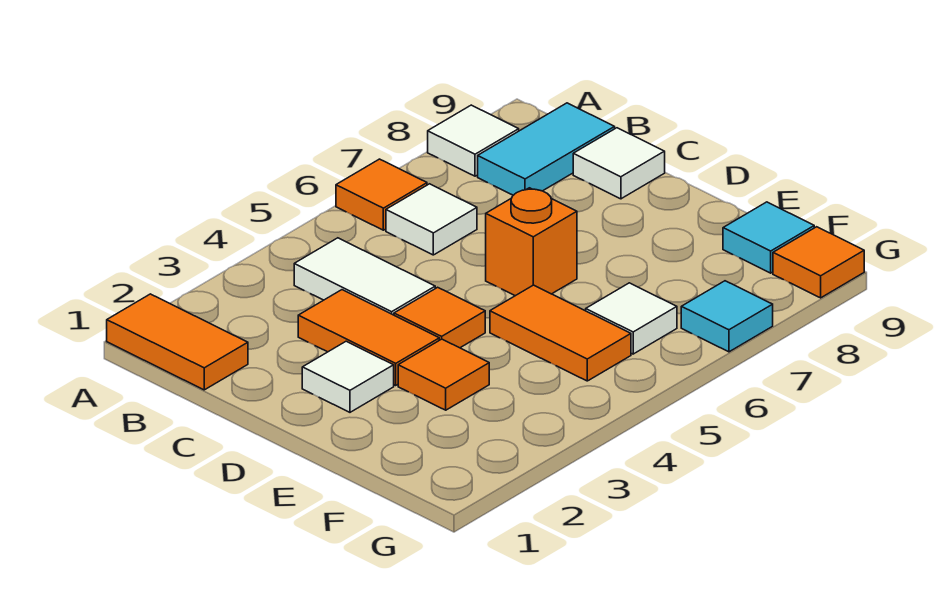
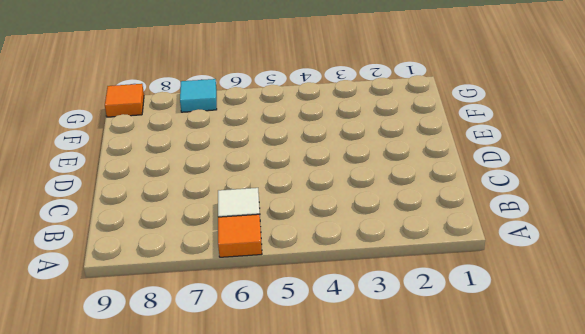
none -> orange tile A1:B1 level 1
none -> white tile A8 level 1
none -> white tile B4:C4 level 1

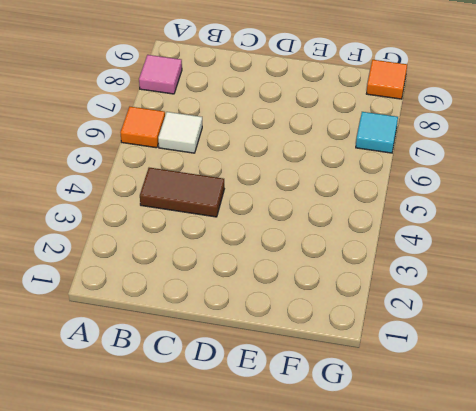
pink tile A8 level 1 -> white tile A8 level 1
brown tile B4:C4 level 1 -> white tile B4:C4 level 1
none -> orange tile A1:B1 level 1
none -> cyan tile B8:B9 level 1
none -> orange tile C3:D3 level 1

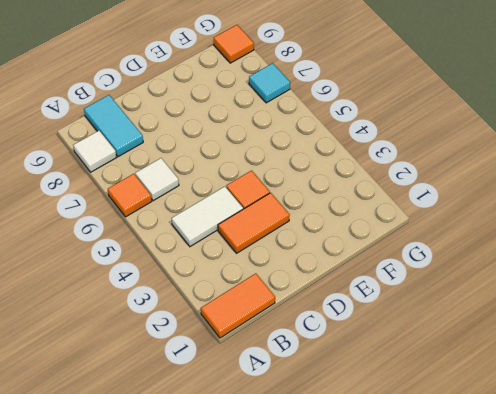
none -> white tile C9 level 1
none -> white tile D2 level 1
none -> orange brick D6 level 1

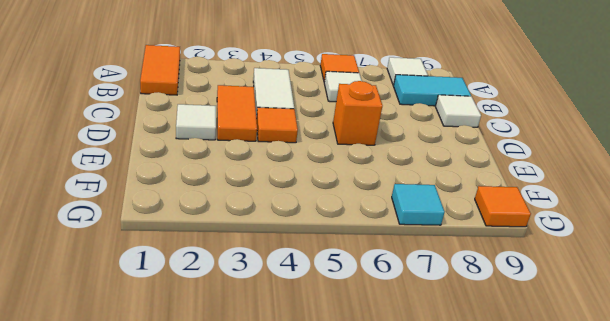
none -> orange tile E3 level 1
none -> orange tile E5:F5 level 1
none -> white tile F6 level 1

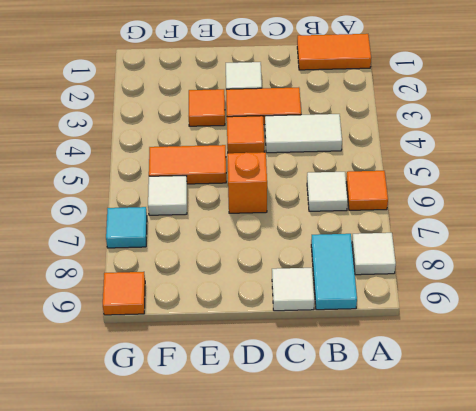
none -> cyan tile F9 level 1

